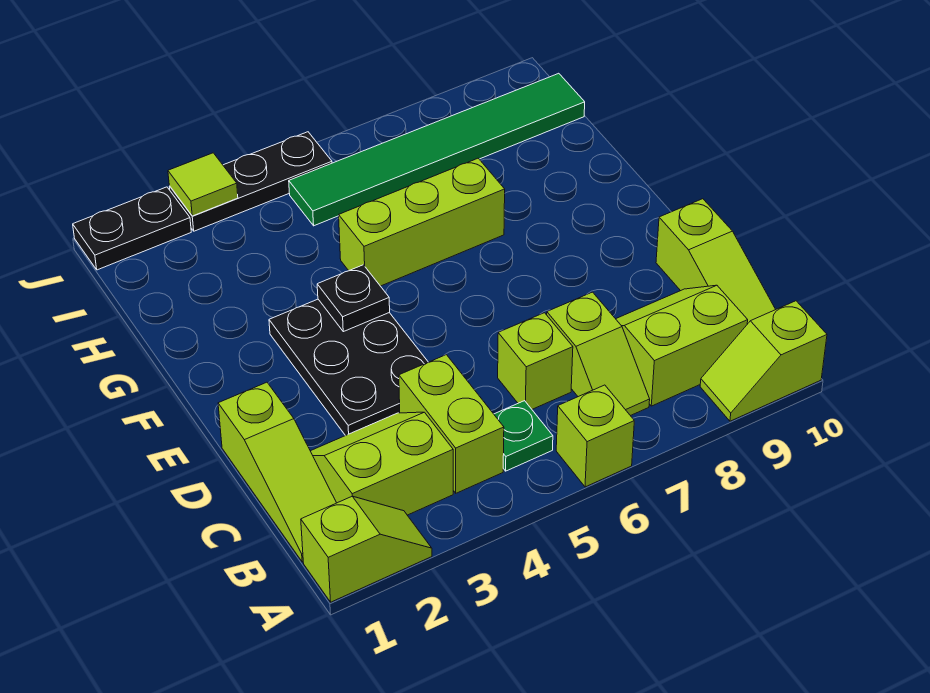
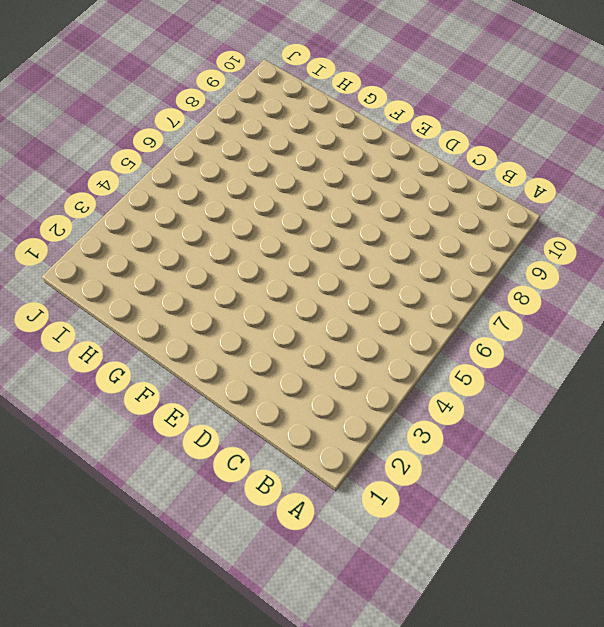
none -> lime slope A1:A2 level 1 top 1
none -> lime brick A6 level 1
none -> lime slope A9:A10 level 1 top 10

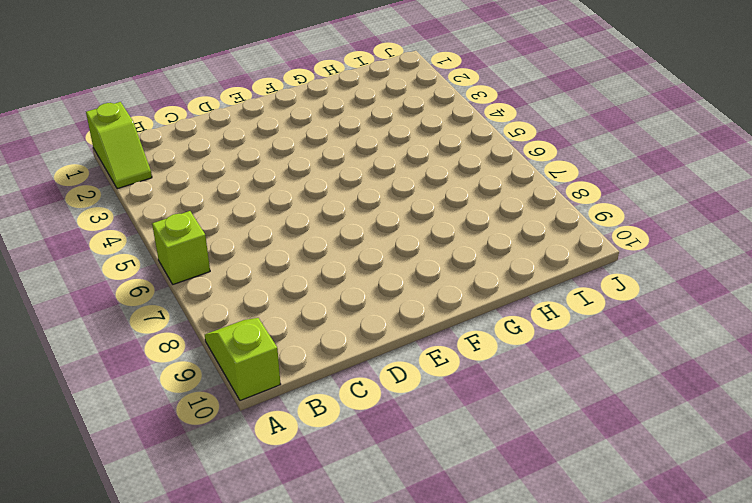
none -> lime slope B1:D1 level 1 top D
none -> lime slope B2:C3 level 1 top B
none -> lime brick B4:C4 level 1

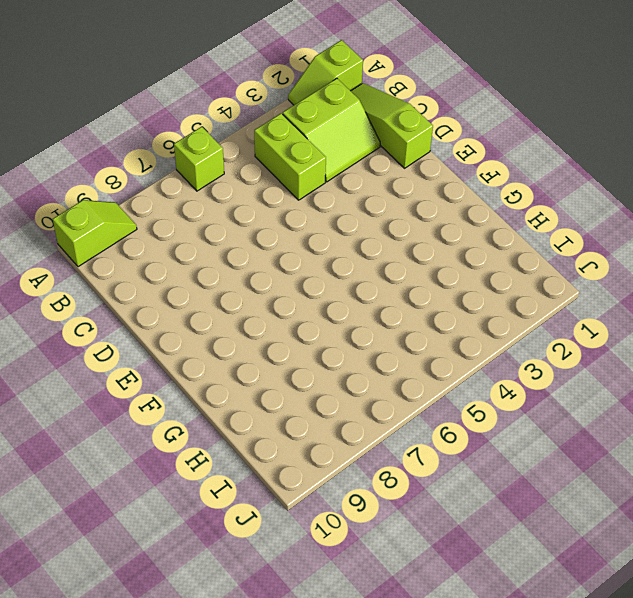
none -> green plate B5 level 1
none -> lime slope B7:C7 level 1 top C
none -> lime slope B8:C9 level 1 top B

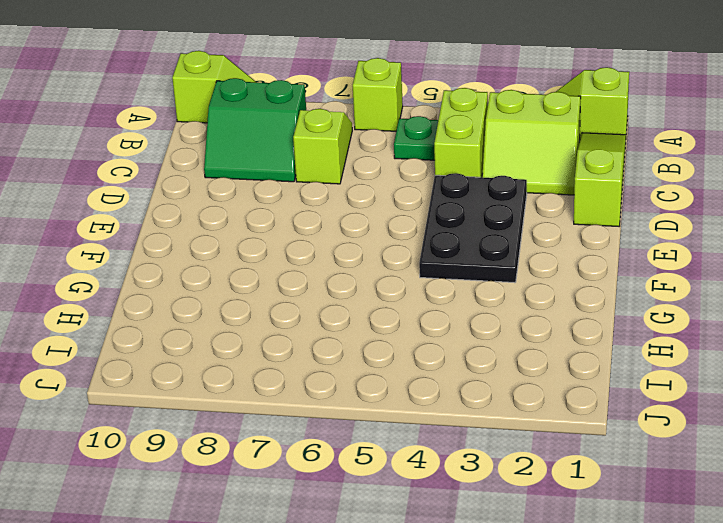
green slope B8:C9 level 1 top B -> lime slope B8:C9 level 1 top B
none -> lime slope B10:D10 level 1 top D
none -> lime brick C6 level 1
none -> lime brick G5:G7 level 1

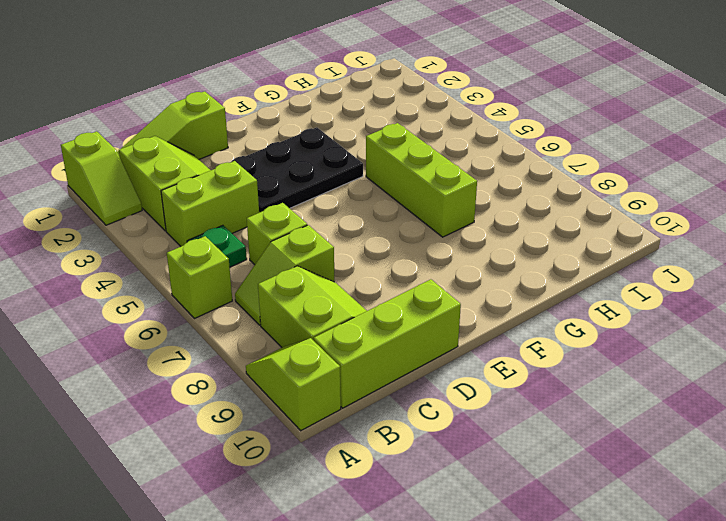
lime brick B10:D10 level 1 -> lime slope B10:D10 level 1 top D
none -> green tile I5:I10 level 1
none -> black plate J1:J2 level 1
none -> black plate J3:J5 level 1

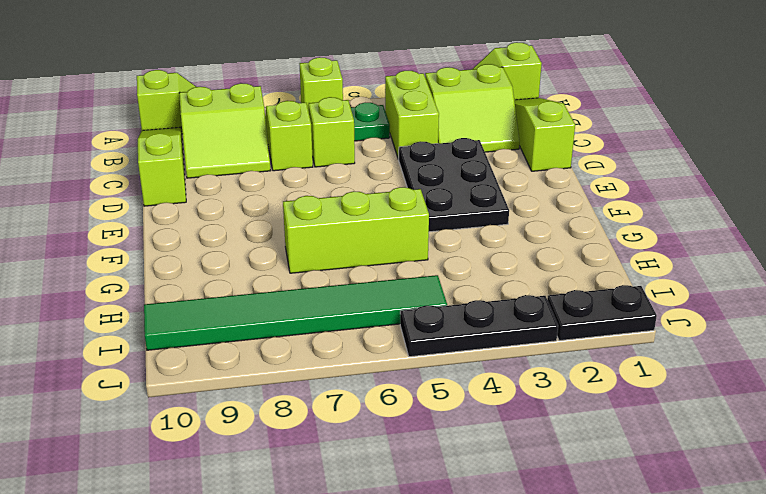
none -> black plate F4 level 2
none -> lime tile J3 level 2

